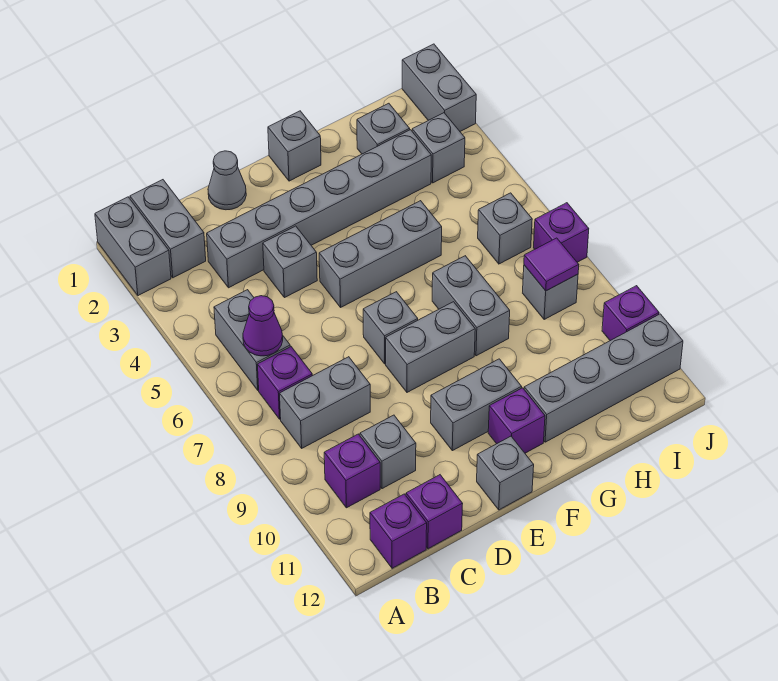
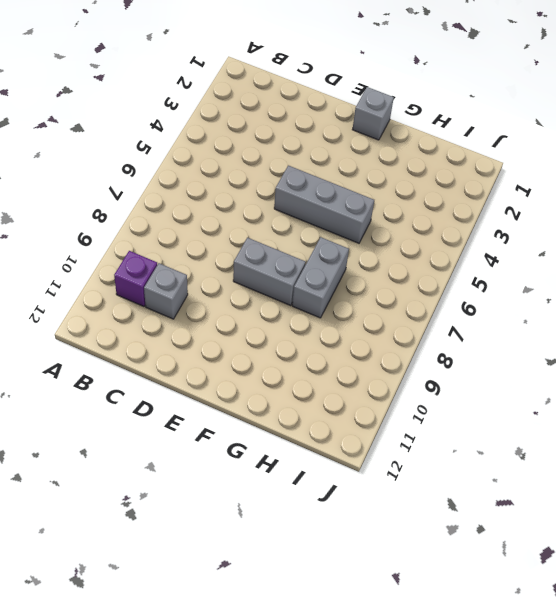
none -> grey brick A1:A2 level 1
none -> grey brick B1:B2 level 1
none -> grey brick B5:B6 level 1
none -> purple brick B7 level 1

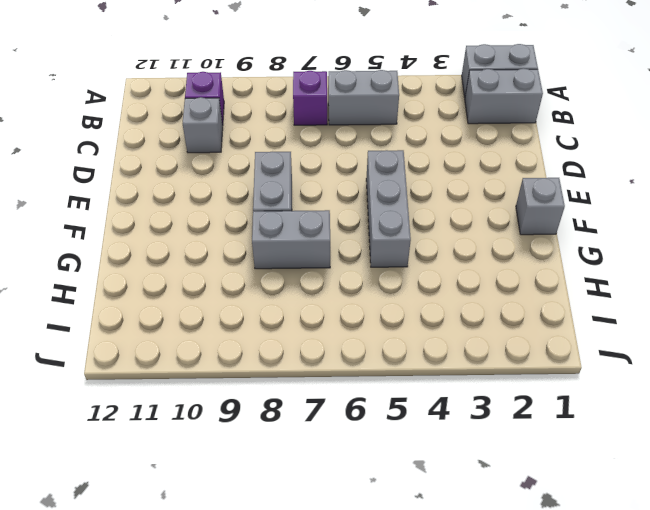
none -> grey brick B8:C8 level 1
none -> purple brick B12 level 1
none -> grey brick C3:H3 level 1
none -> purple brick C12 level 1

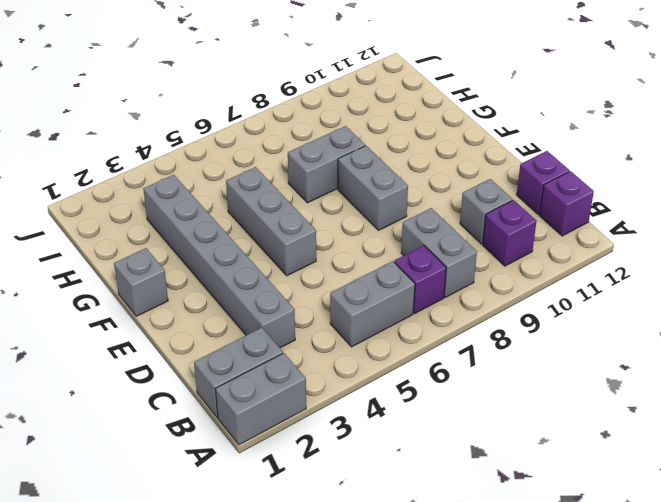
none -> grey cone D1 level 1
none -> grey brick D4 level 1
none -> grey brick E7 level 1
none -> grey brick E10:F10 level 1

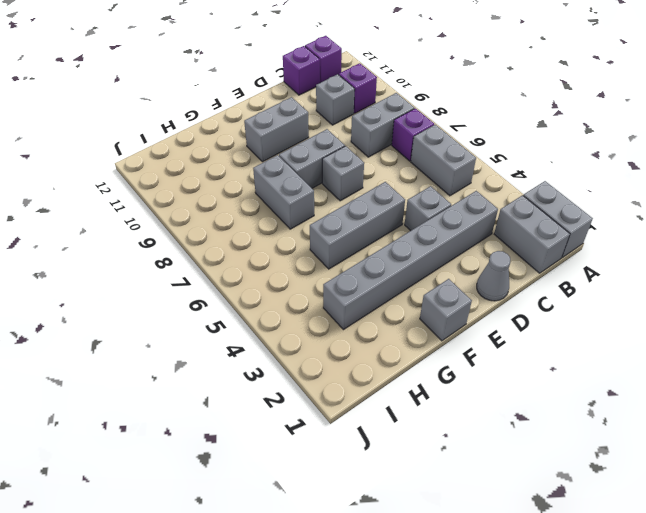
none -> grey brick E12 level 1
none -> purple brick F11 level 1
none -> grey brick G11:J11 level 1
none -> grey brick H2 level 1

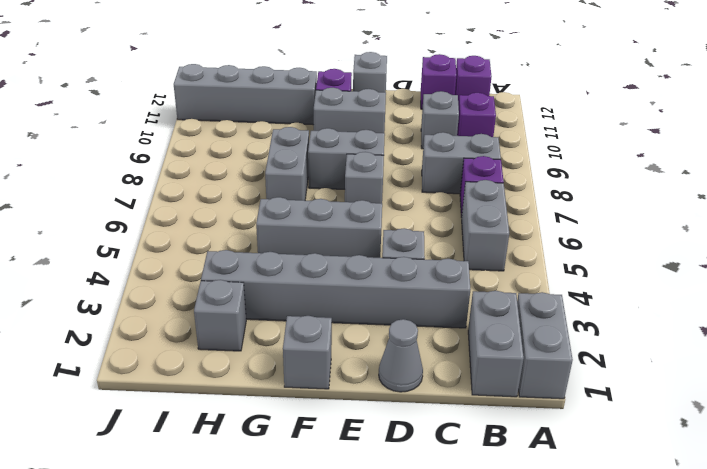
none -> grey brick I3 level 1
none -> grey brick I6 level 1
none -> grey brick I8 level 1
none -> grey brick J1:J2 level 1

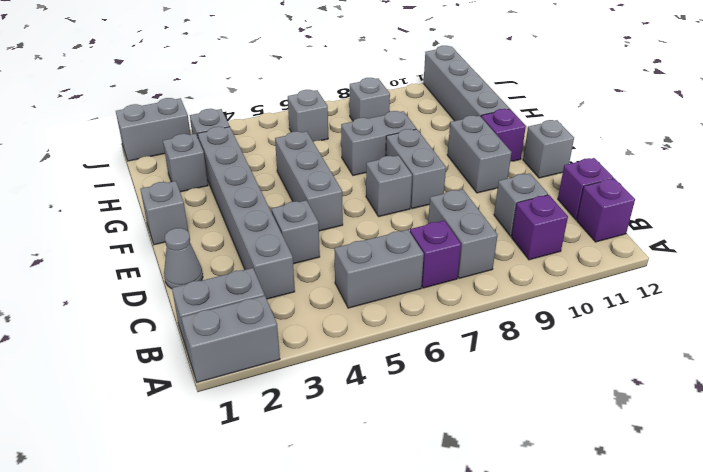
none -> purple brick J7 level 1
none -> purple brick J10 level 1
none -> purple cone B6 level 2
none -> purple tile I8 level 2

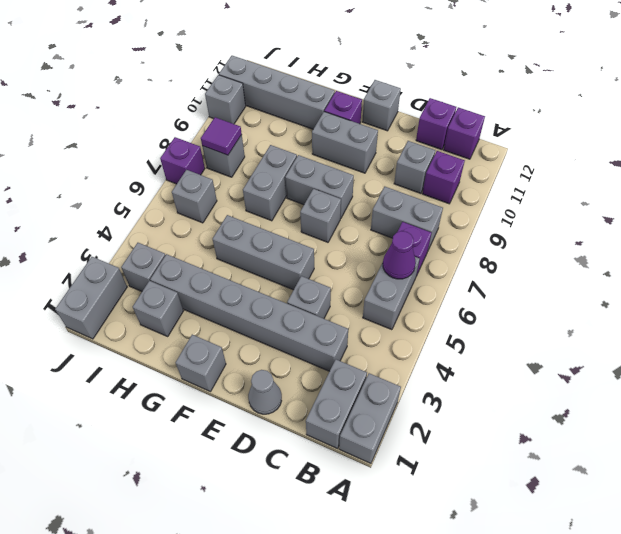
grey brick J10 level 1 -> purple brick J10 level 1

